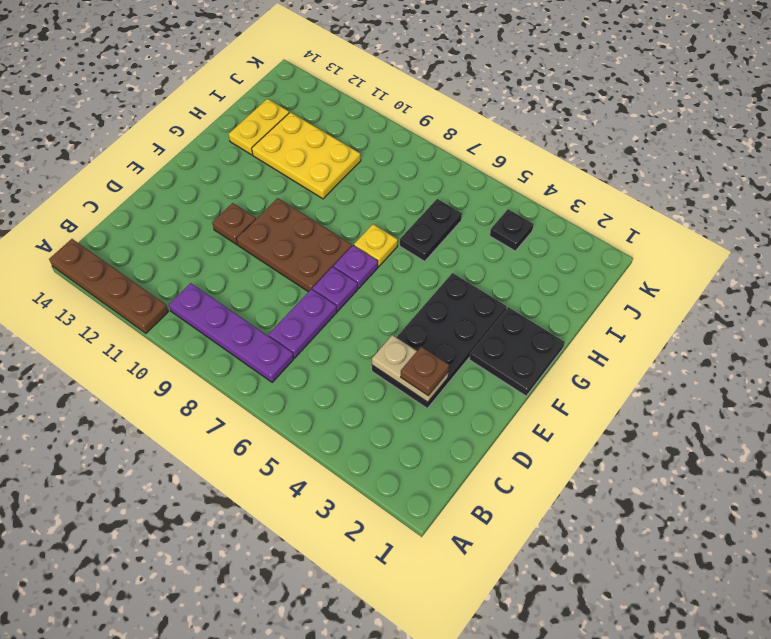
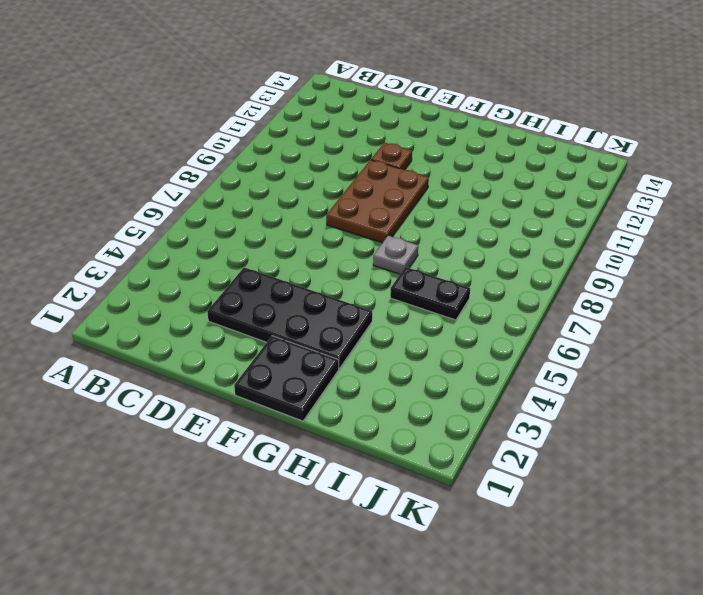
grey plate G7 level 1 -> yellow plate G7 level 1
none -> brown plate A11:A14 level 1
none -> purple plate B7:B10 level 1
none -> purple plate C7:D7 level 1

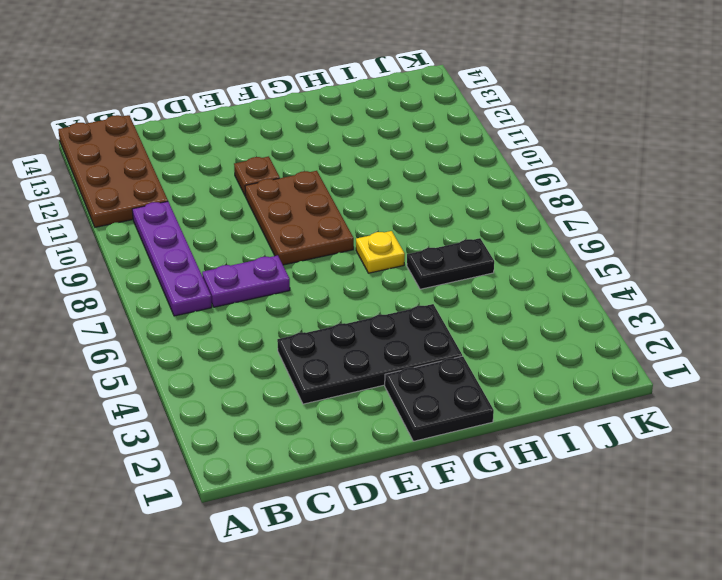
brown plate A11:B14 level 1 -> brown plate A11:A14 level 1
none -> purple plate E7 level 1
none -> purple plate F7 level 1
none -> yellow plate H10:I12 level 1

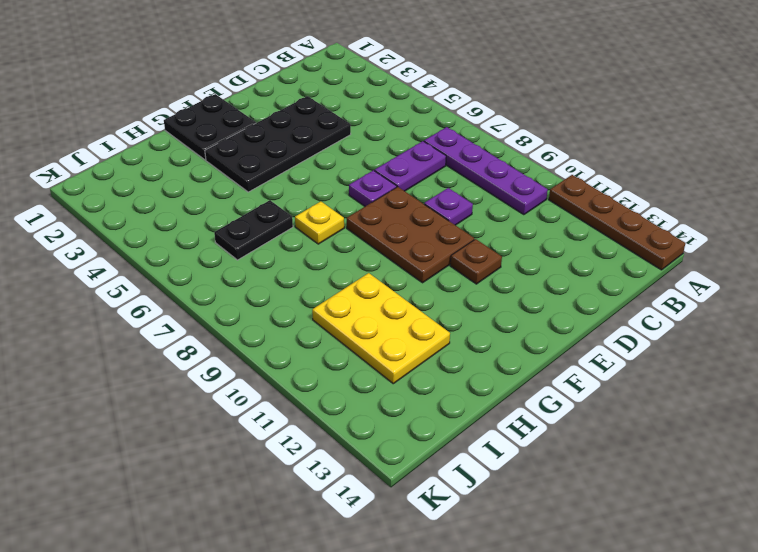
purple plate D9 level 1 -> purple plate F7 level 1
none -> yellow plate H13:I13 level 1
none -> black plate J4 level 1
none -> tan plate D3:D4 level 2

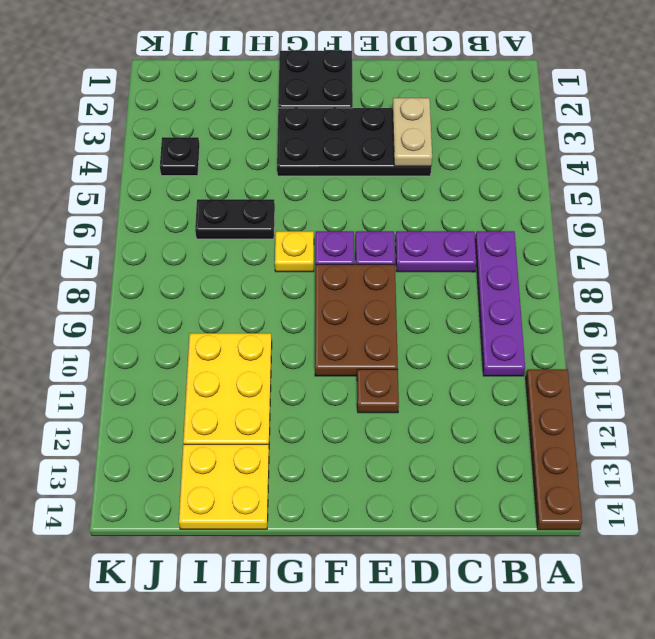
yellow plate H13:I14 level 1 -> yellow plate H13:I13 level 1
none -> brown plate D3 level 3

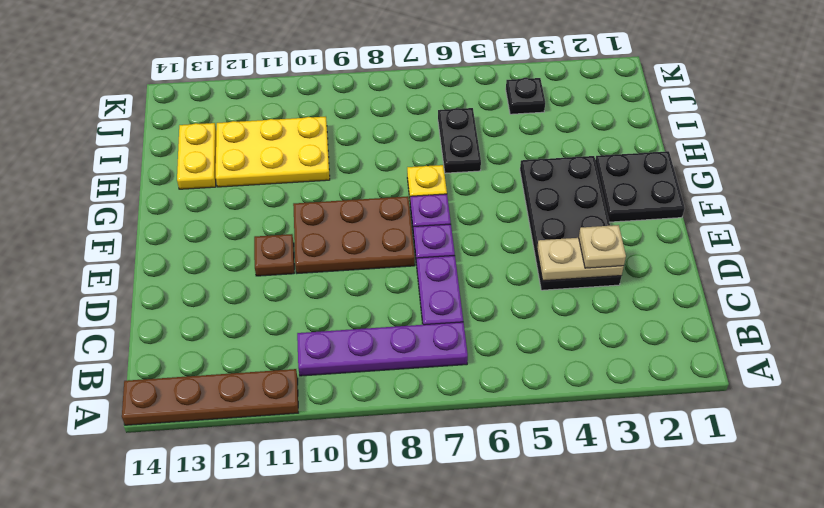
tan plate D3 level 3 -> brown plate D3 level 3

